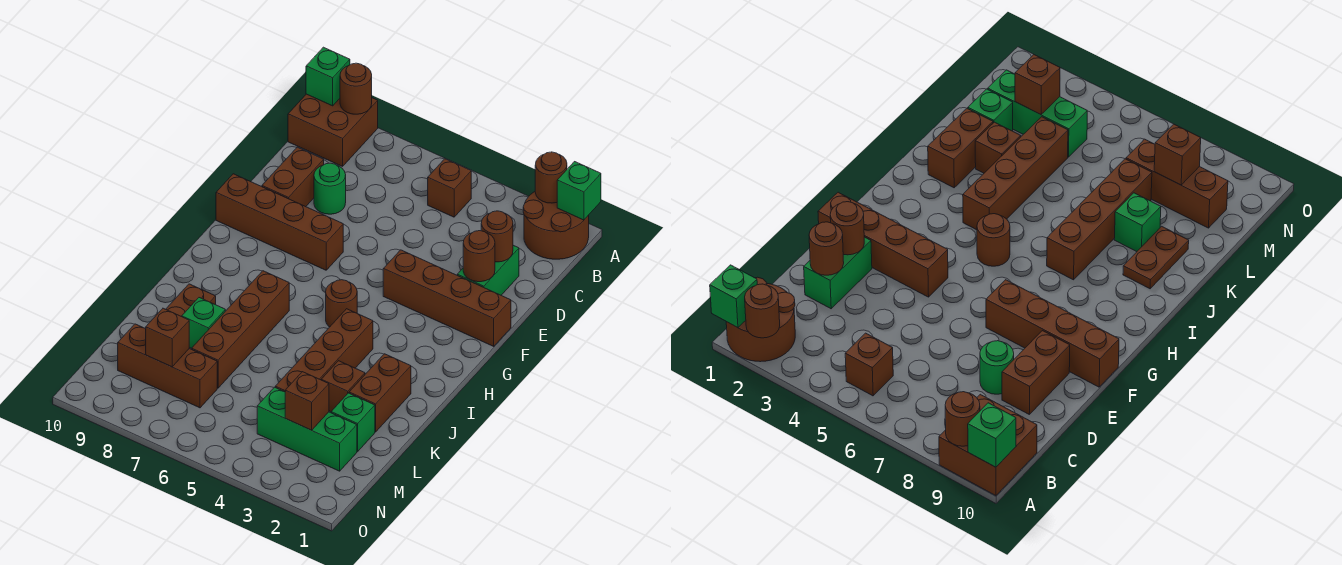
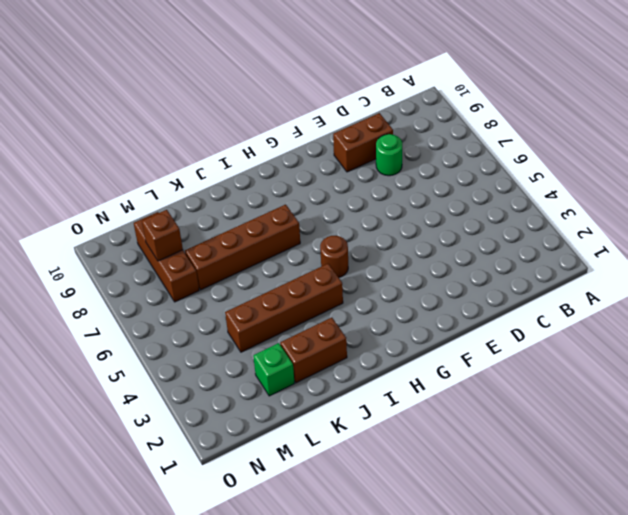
none -> brown round brick A1:B2 level 1
none -> brown brick A9:B10 level 1
none -> brown brick B5 level 1

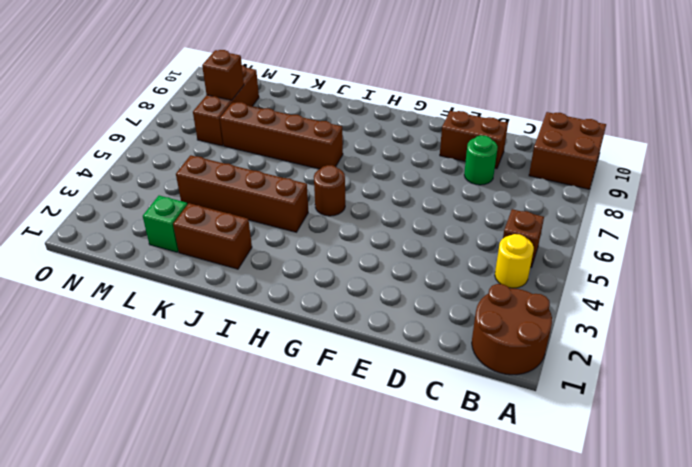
yellow round brick B4 level 1 -> none
none -> green brick D2:E2 level 1
none -> brown brick F1:F4 level 1
none -> brown brick F7:F10 level 1

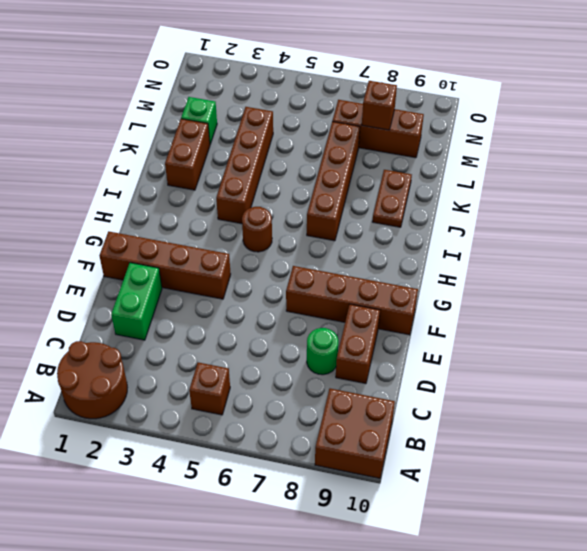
none -> brown brick K3 level 1
none -> green brick K8 level 1
none -> green brick M2:M4 level 1

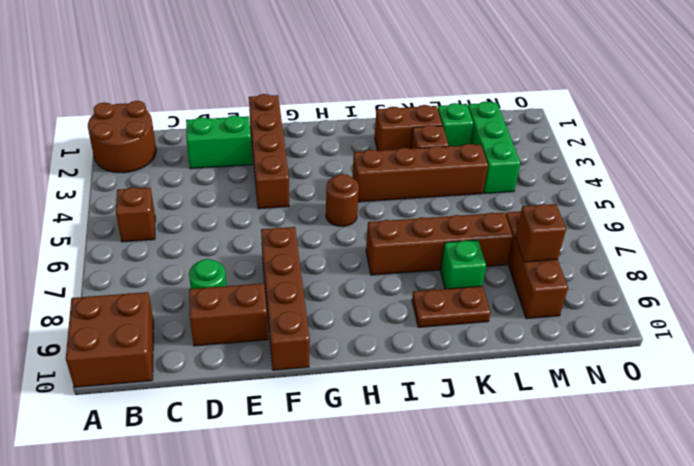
none -> green brick A1 level 2
none -> brown round brick A2 level 2
none -> brown round brick A9 level 2

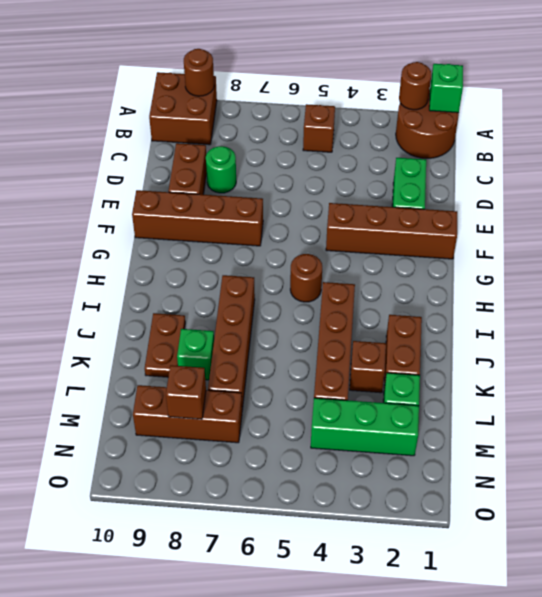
none -> green brick A10 level 2
none -> brown round brick D2 level 2
none -> brown round brick E2 level 2

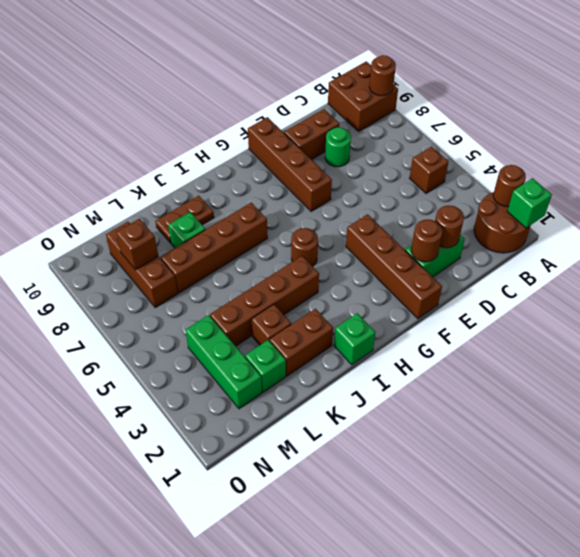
green brick I1 level 1 -> green brick A10 level 2
none -> brown brick M3 level 2

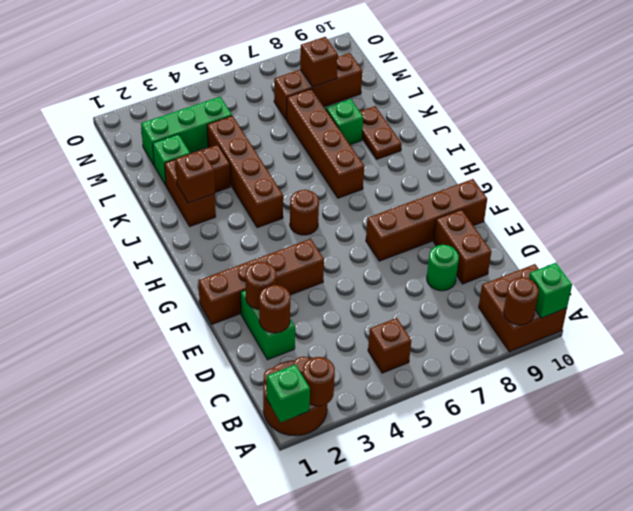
brown brick J2 level 2 -> brown brick M3 level 2

